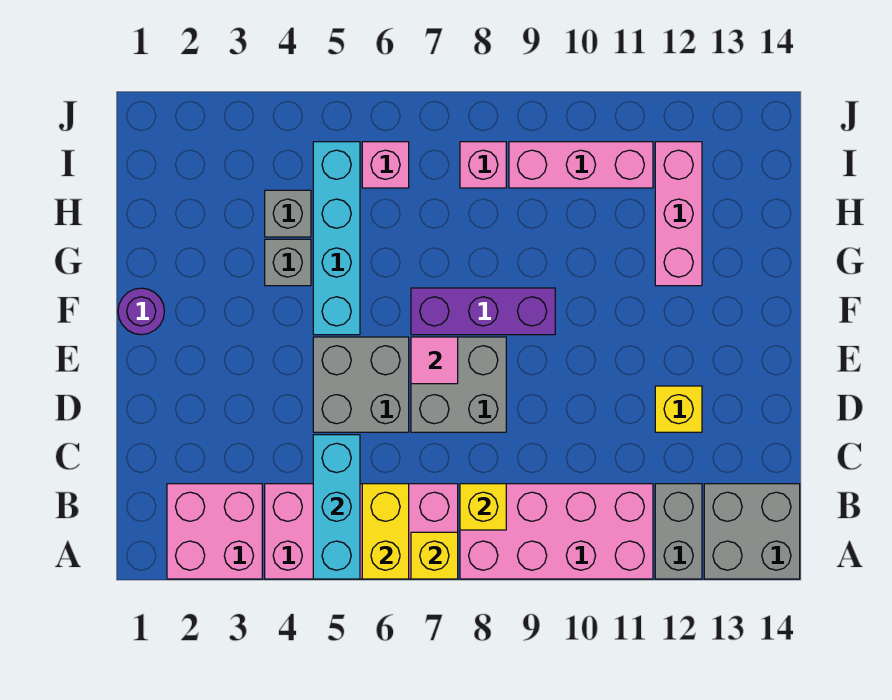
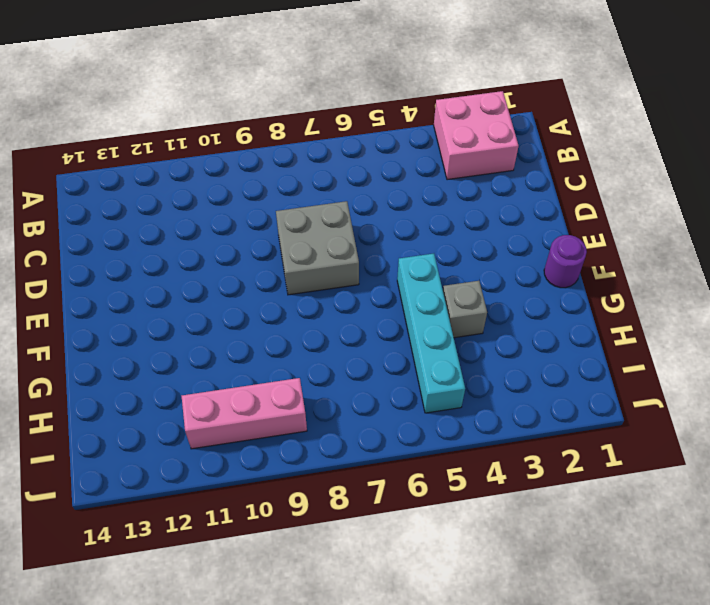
none -> pink brick A4:B7 level 1
none -> pink brick A8:B11 level 1
none -> grey brick A12:B12 level 1

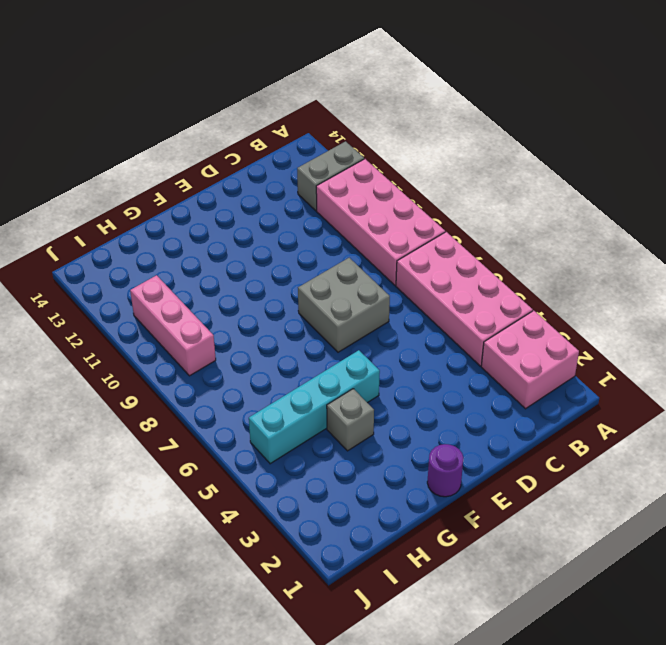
none -> grey brick A13:B14 level 1
none -> grey brick D5:E6 level 1
none -> yellow brick D12 level 1

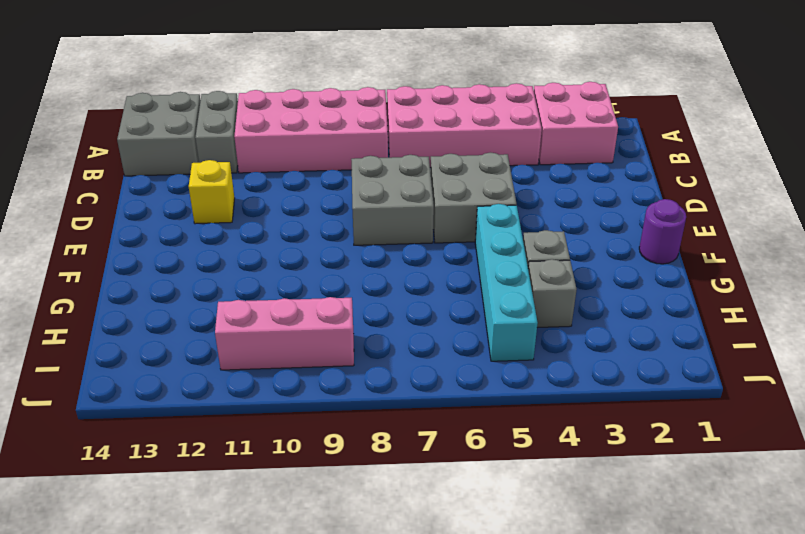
none -> purple brick F7:F9 level 1
none -> pink brick G12:I12 level 1
none -> pink brick I6 level 1

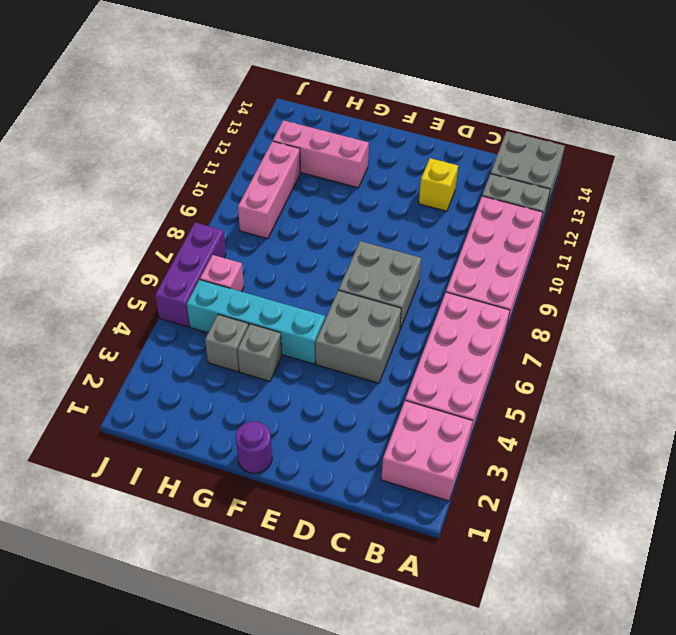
purple brick J5:J7 level 1 -> purple brick F7:F9 level 1
none -> pink brick I8 level 1
none -> cyan brick A5:C5 level 2
none -> yellow brick A6:B6 level 2

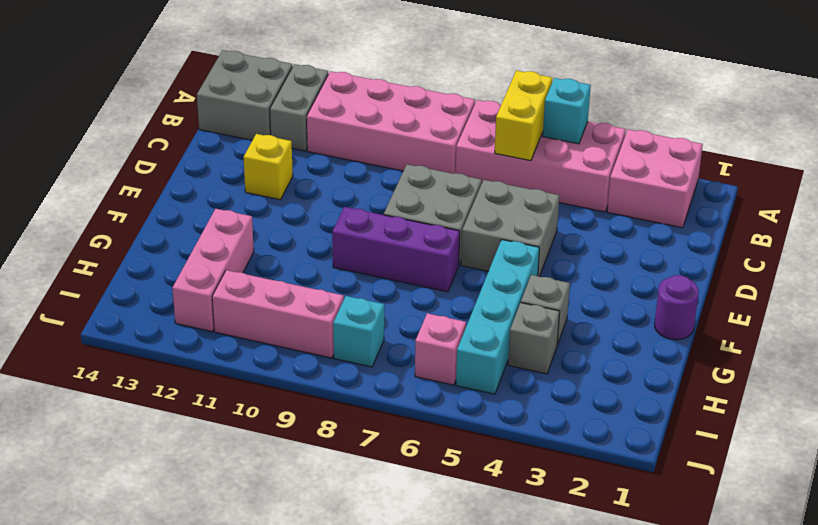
cyan brick A5 level 2 -> cyan brick A5:C5 level 2
cyan brick I8 level 1 -> pink brick I8 level 1
none -> yellow brick A7 level 2
none -> yellow brick B8 level 2
none -> pink tile E7 level 2

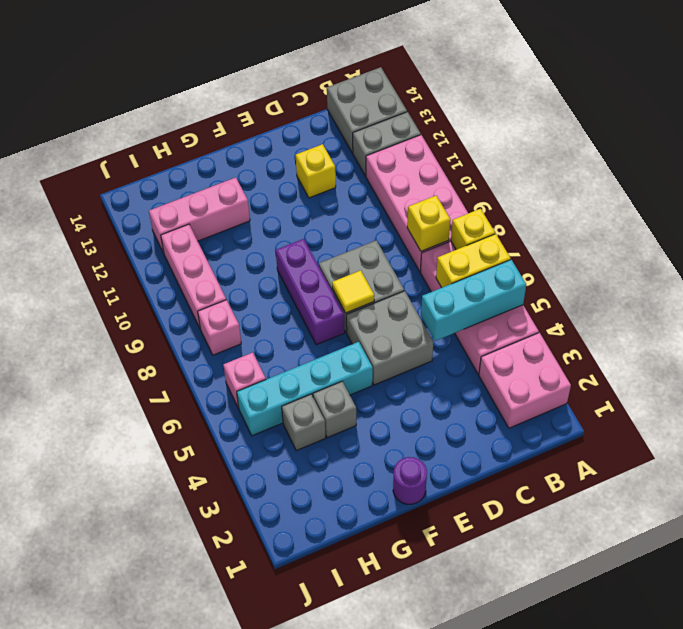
yellow tile E7 level 2 -> pink tile E7 level 2

